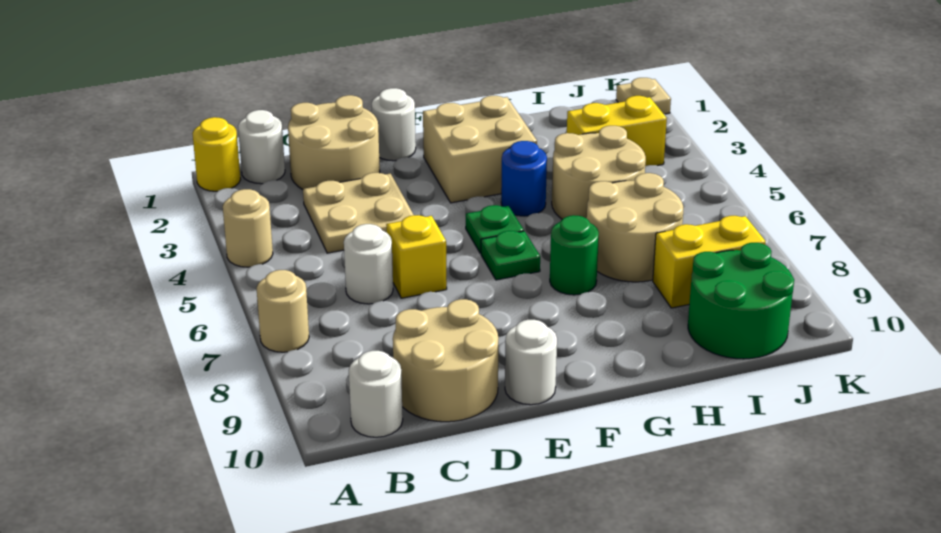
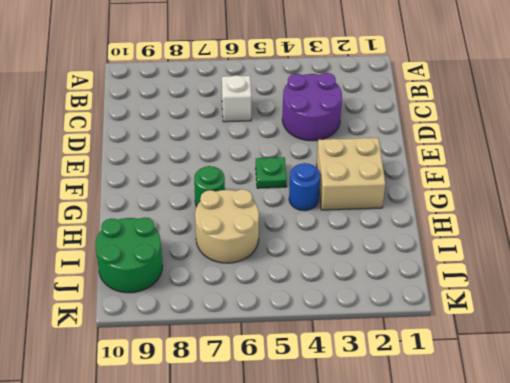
purple round brick C3:D4 level 1 -> tan plate C3:D4 level 1
white brick C6 level 1 -> white round brick C6 level 1
none -> yellow round brick A1 level 1
none -> tan round brick A4 level 1
none -> tan round brick A7 level 1

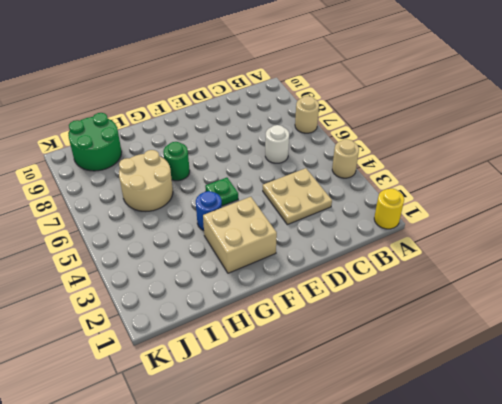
none -> white round brick B1 level 1
none -> white round brick B10 level 1
none -> tan round brick C1:D2 level 1

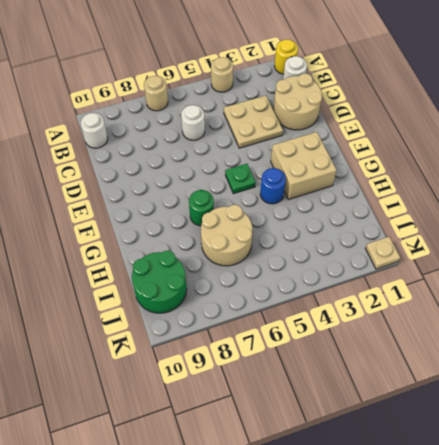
none -> tan round brick C9:D10 level 1
none -> yellow brick D6 level 1
none -> white round brick E1 level 1

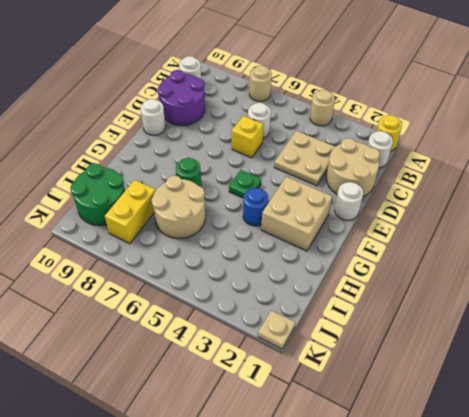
purple round brick C9:D10 level 1 -> tan round brick C9:D10 level 1
none -> green plate F6 level 1
none -> tan round brick H4:I5 level 1
none -> yellow brick I3:J3 level 1

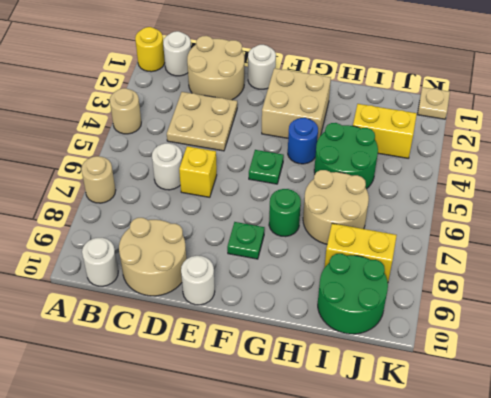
green plate F8 level 1 -> green plate F6 level 1
green round brick H4:I5 level 1 -> tan round brick H4:I5 level 1

